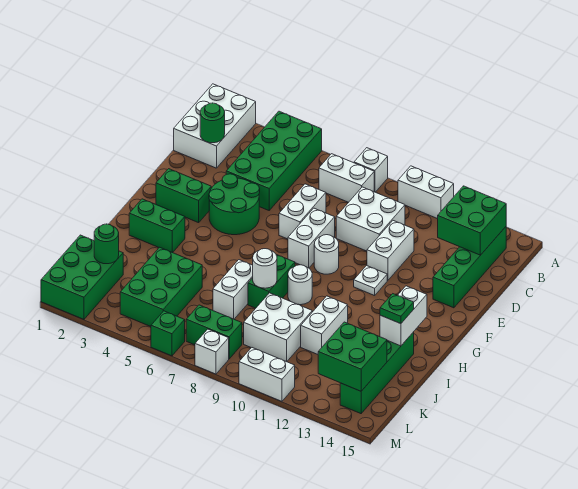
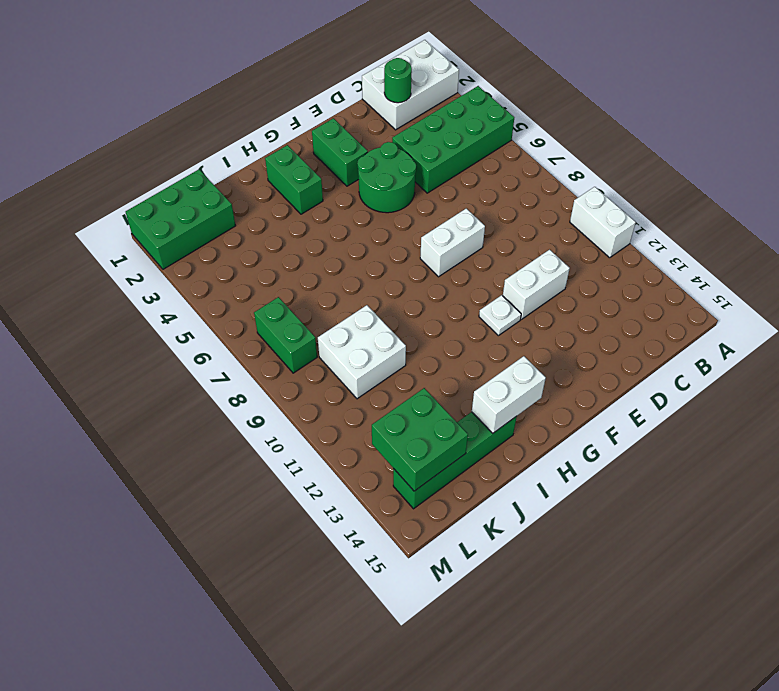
none -> white brick A8 level 1
none -> white brick B7:B8 level 1
none -> green brick B14:E14 level 1
none -> white brick C9:D10 level 1

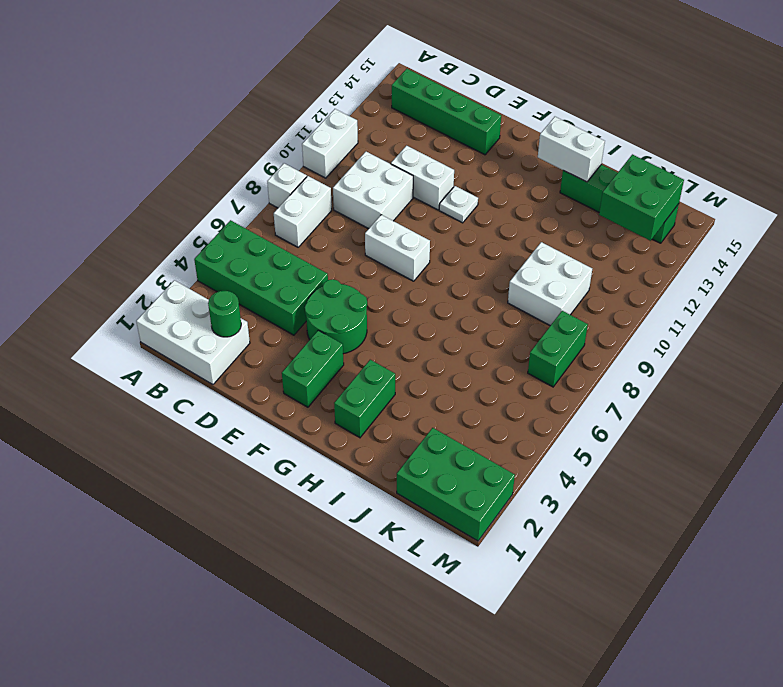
none -> white brick D7:E7 level 1
none -> white round brick F9 level 1
none -> green brick H8:I8 level 1
none -> white round brick H9 level 1

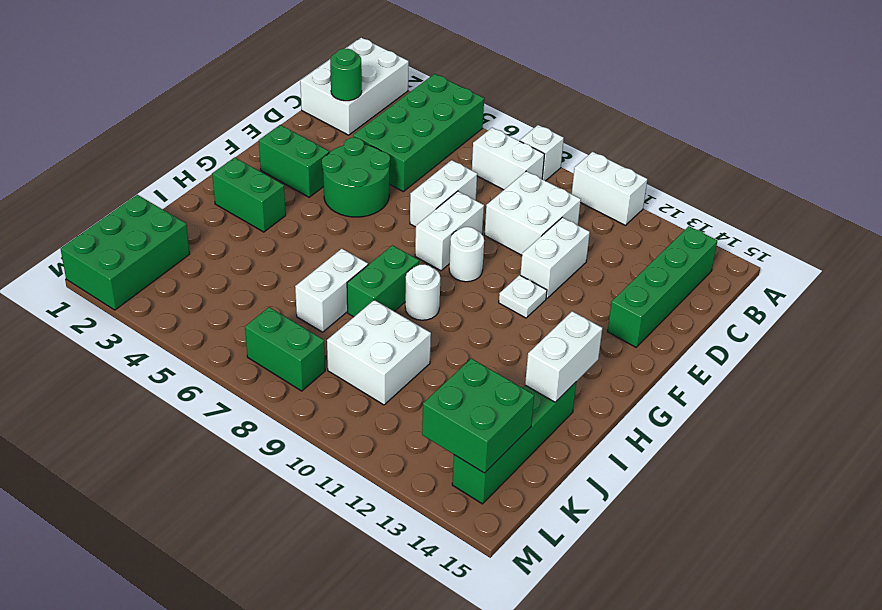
none -> white brick I11:J11 level 1
none -> green brick J4:L5 level 1
none -> green brick M6 level 1
none -> white brick M8 level 1

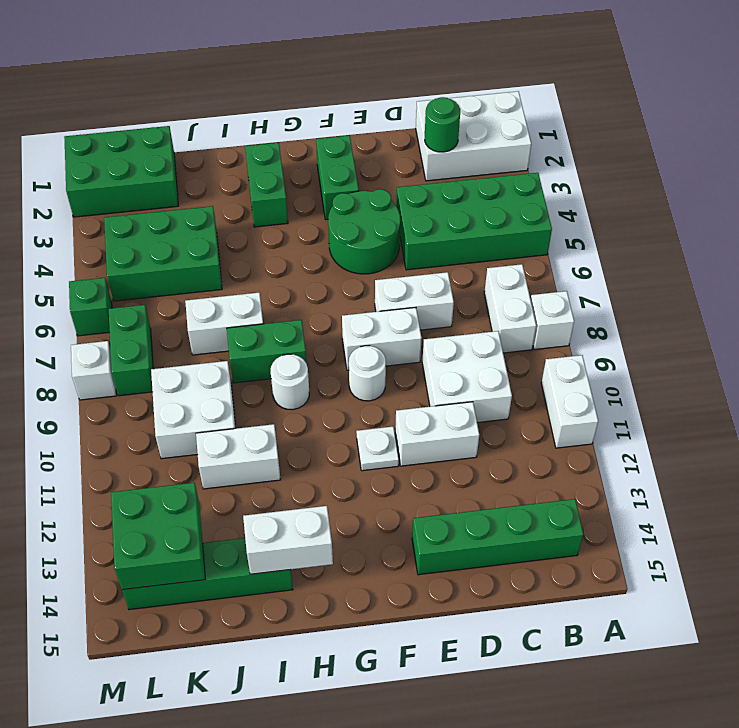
none -> white brick M10:M11 level 1
none -> green brick B13:C14 level 2
none -> white round brick I8 level 2
none -> green round brick K2 level 2

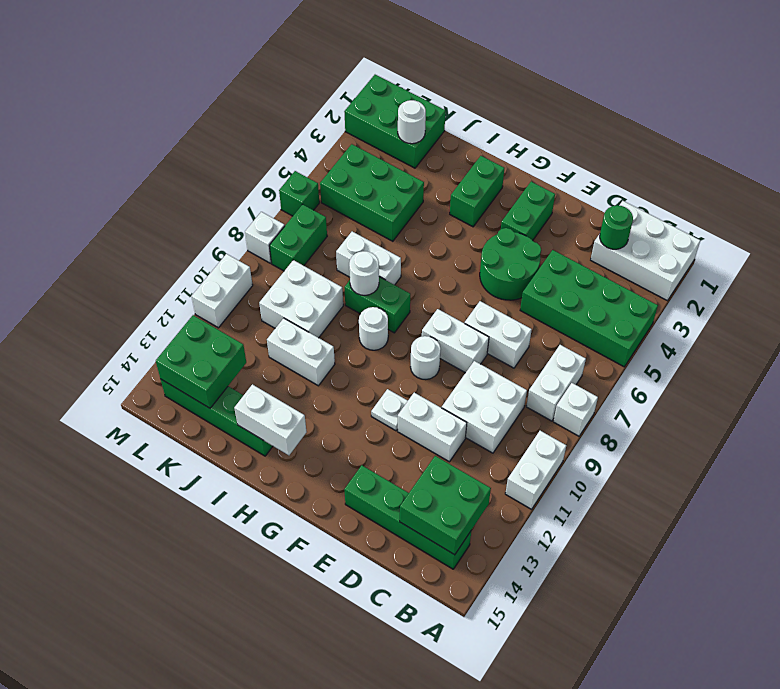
white round brick K2 level 2 -> green round brick K2 level 2
none -> green plate I14 level 3

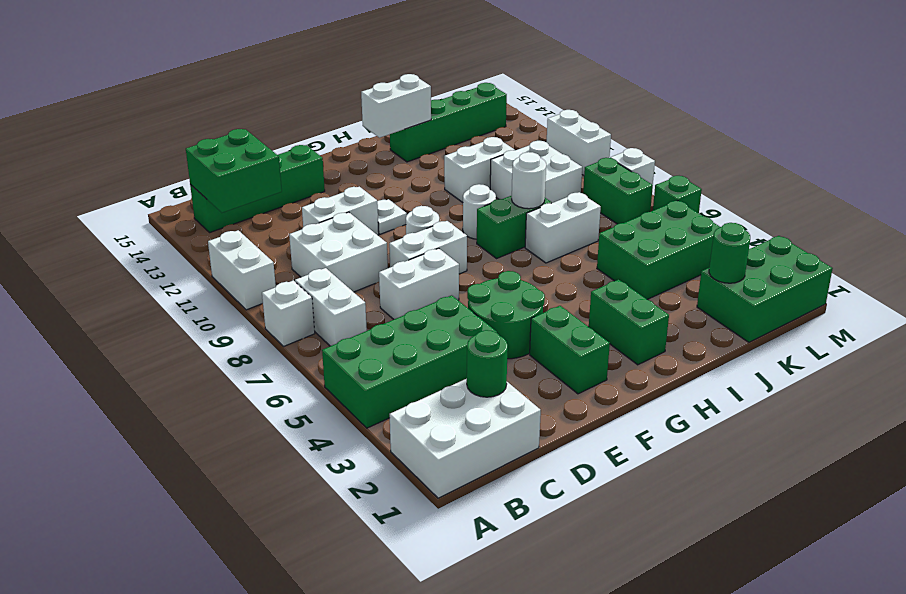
none -> green brick K13:L14 level 2
none -> green plate I14 level 3

